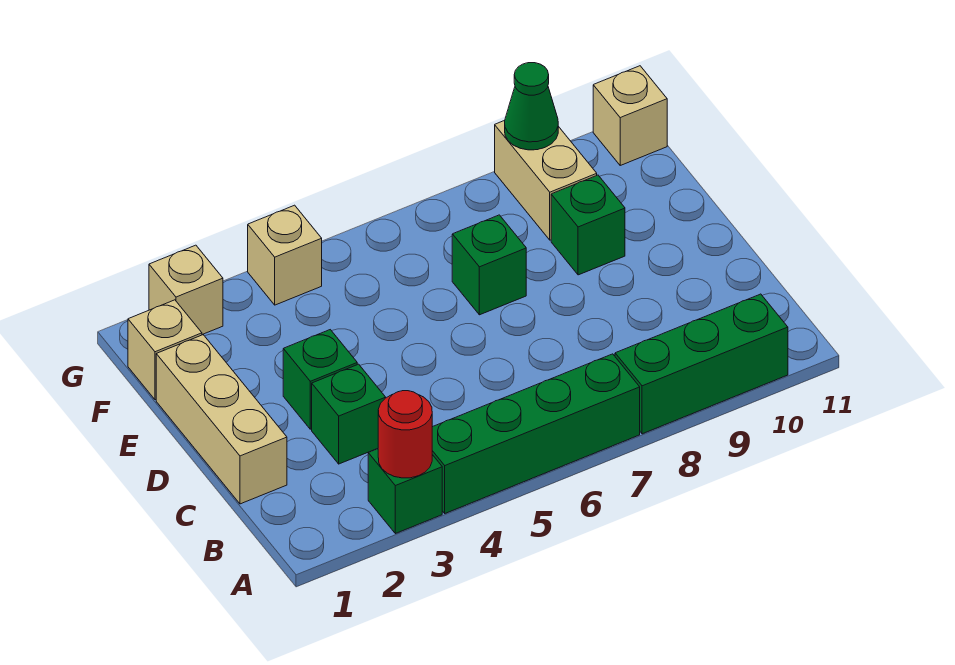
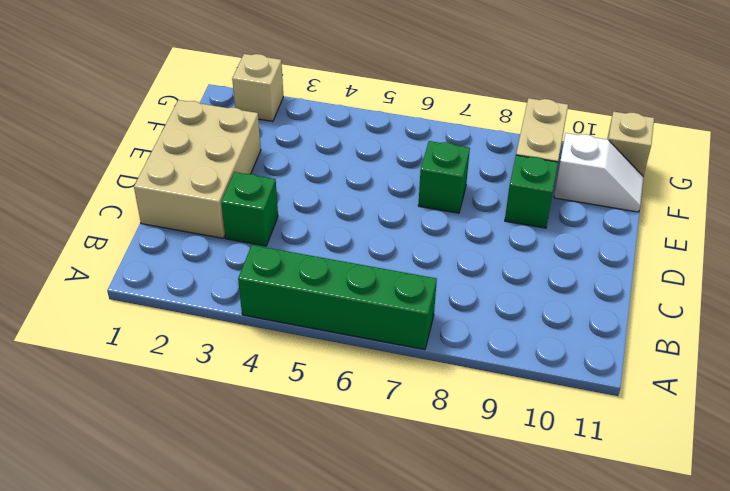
tan brick C1:E2 level 1 -> tan brick C1:E1 level 1
white slope F10:F11 level 1 top 10 -> none
none -> green brick A3 level 1
none -> green brick A8:A10 level 1
none -> green brick D3 level 1

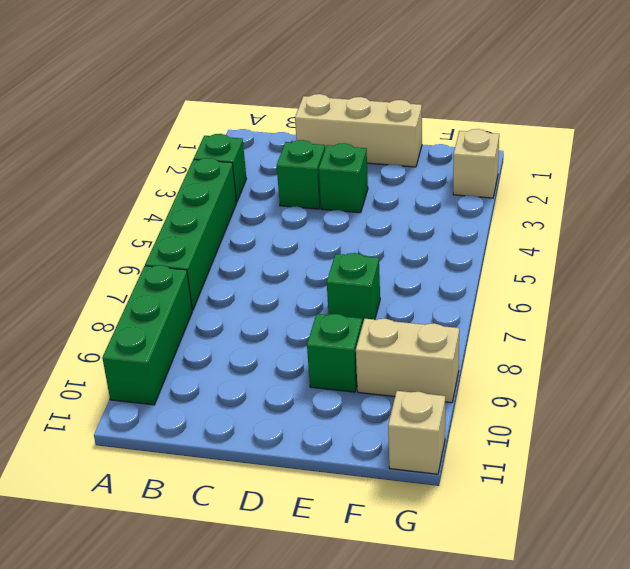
none -> tan brick F1 level 1
none -> tan brick G4 level 1
none -> red round brick A3 level 2

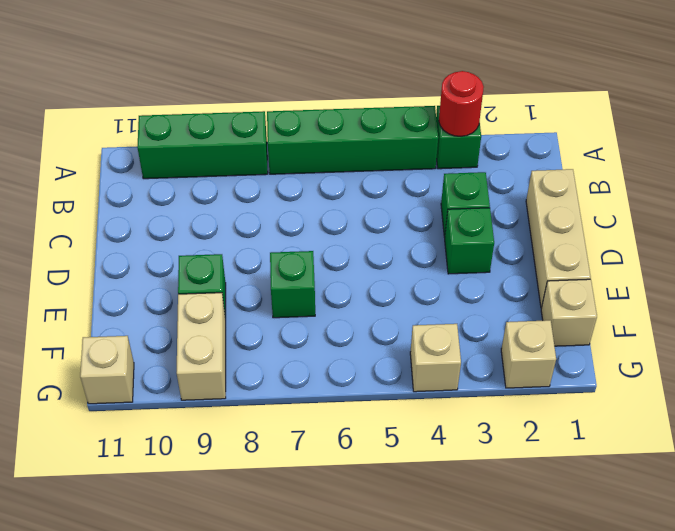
none -> green cone G9 level 2

